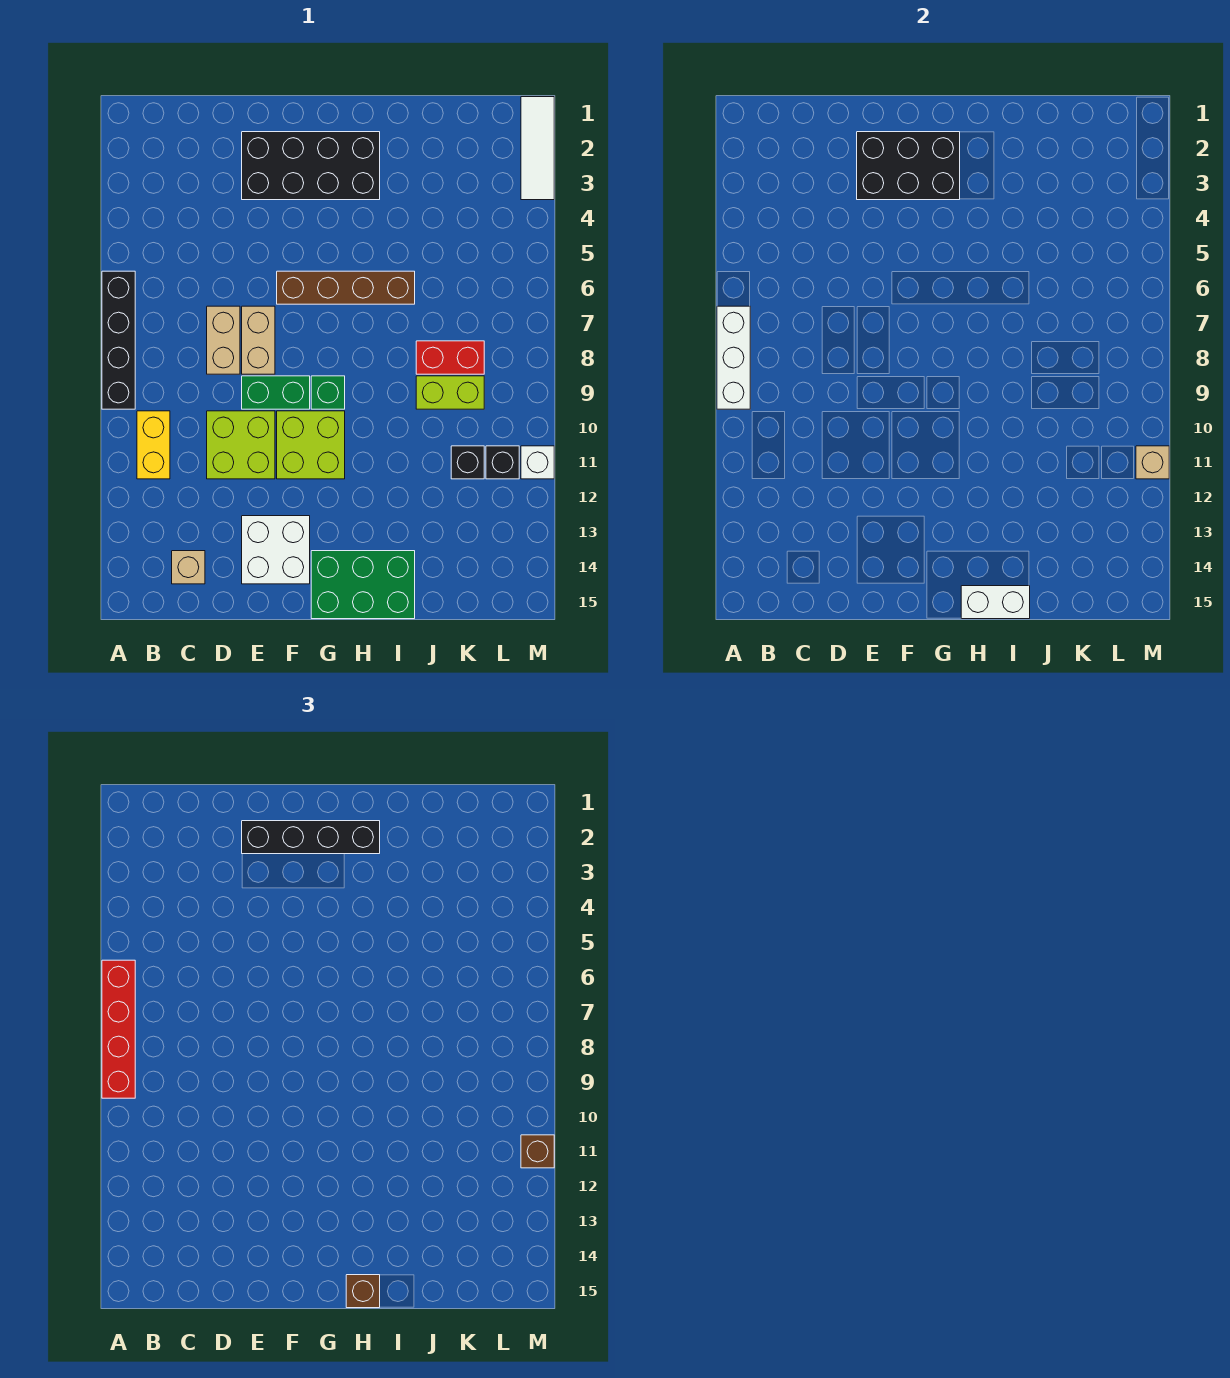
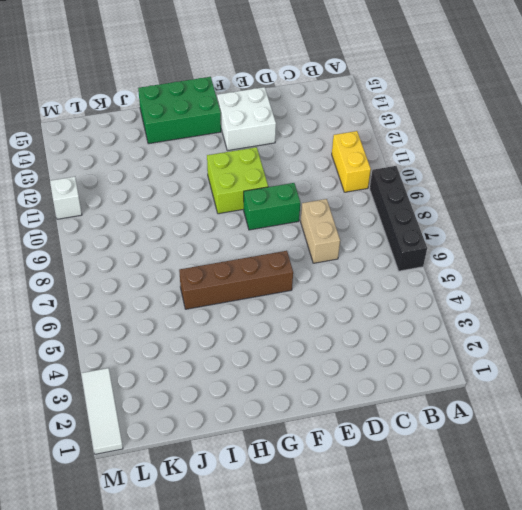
none -> tan brick C14 level 1
none -> lime brick D10:E11 level 1
none -> black brick E2:H3 level 1

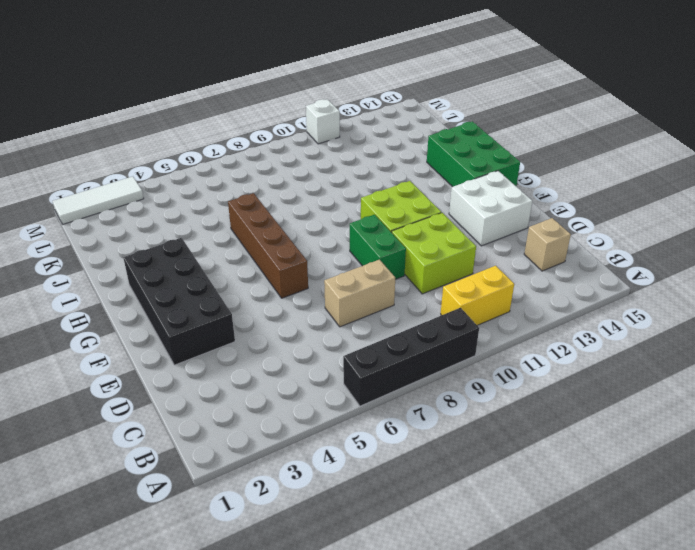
none -> tan brick E7:E8 level 1
none -> green brick G9 level 1
none -> red brick J8:K8 level 1

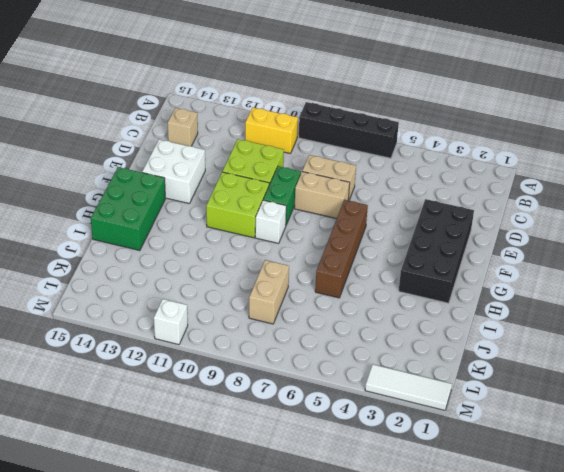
white brick G9 level 1 -> green brick G9 level 1
tan brick J8:K8 level 1 -> red brick J8:K8 level 1
none -> lime brick J9:K9 level 1
none -> black brick K11 level 1
none -> black brick L11 level 1

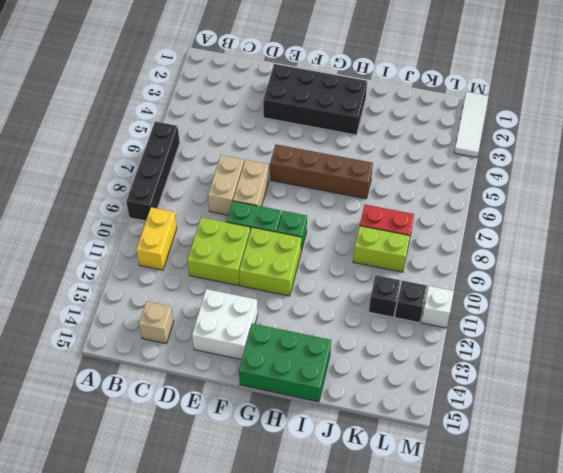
none -> white brick A7:A9 level 2
none -> black brick E2:G3 level 2
none -> white brick H15:I15 level 2

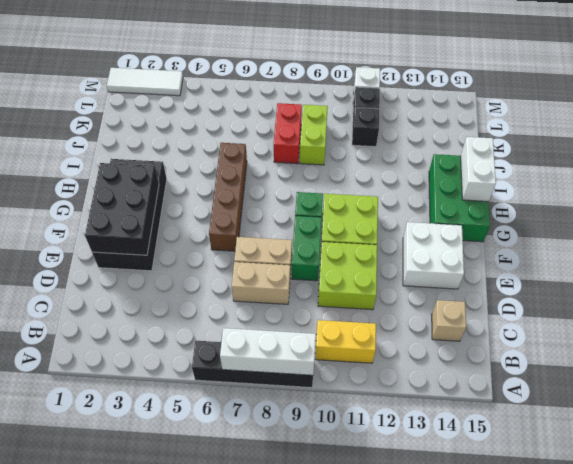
none -> tan brick M11 level 2
none -> red brick A6:A9 level 3
none -> black brick E2:H2 level 3

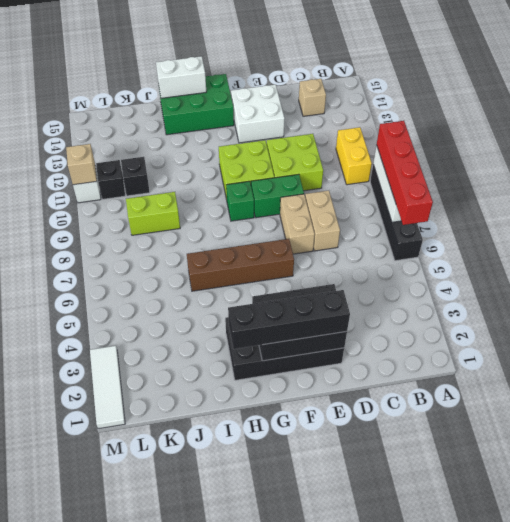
none -> red brick J8:K8 level 1
none -> brown brick H15 level 3
none -> brown brick M11 level 3

